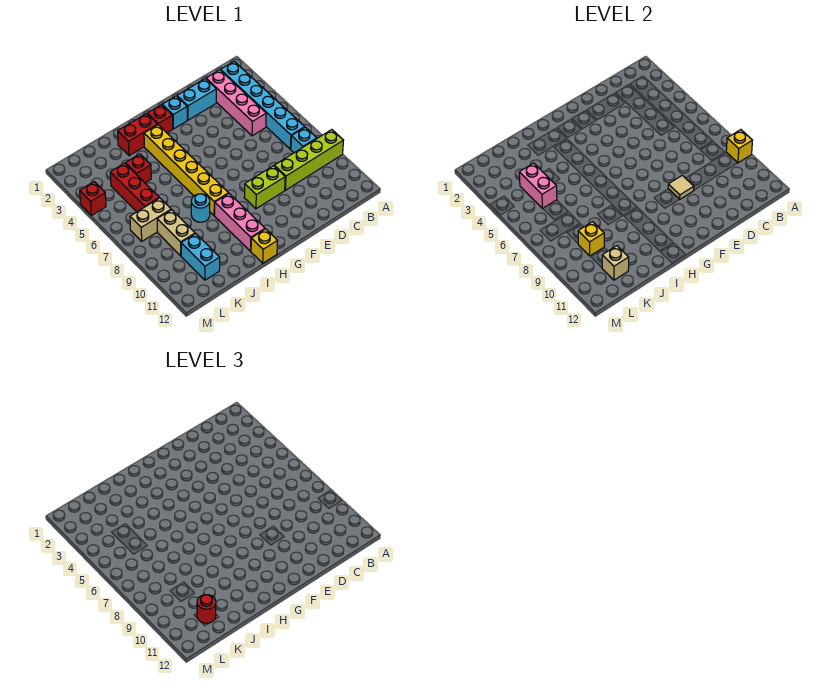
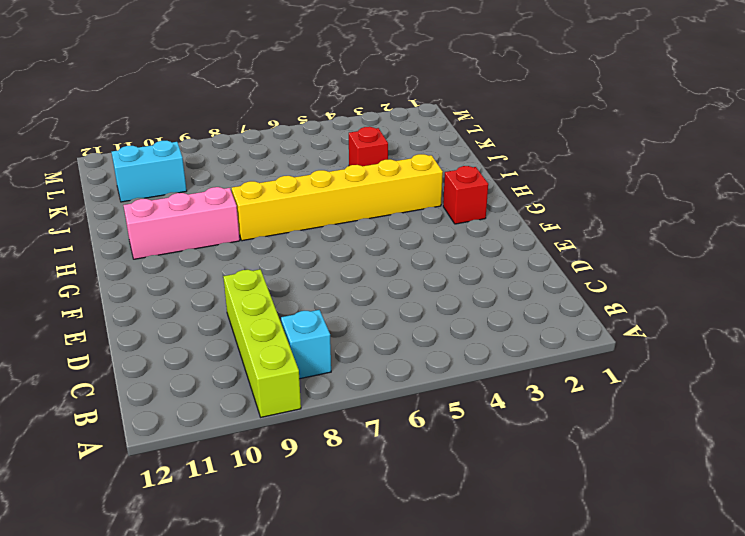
none -> cyan brick B2:B7 level 1
none -> pink brick C2:C5 level 1
none -> cyan brick D2:E2 level 1

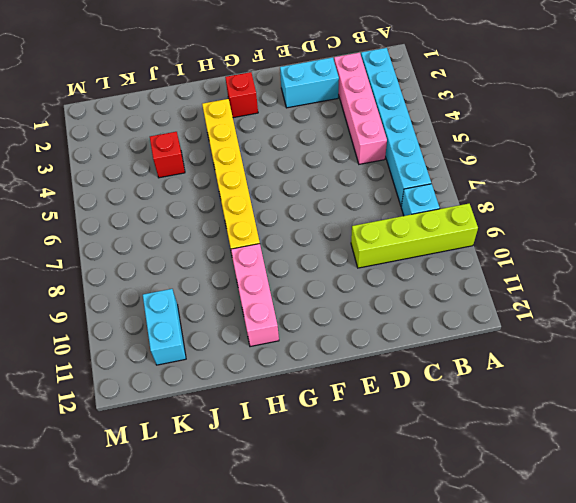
none -> lime brick E9:F9 level 1
none -> cyan brick F2 level 1
none -> red brick H2:I2 level 1

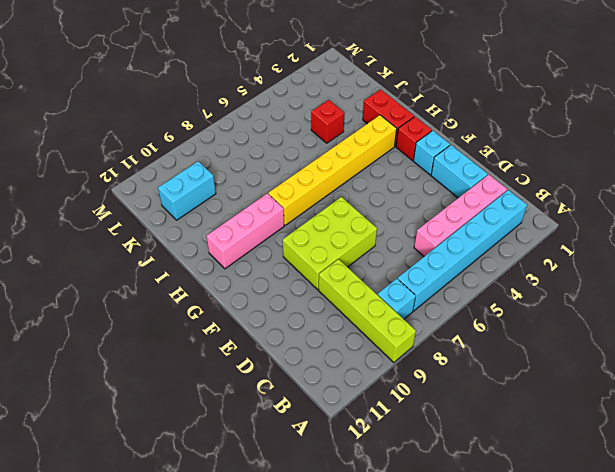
lime brick E7:F9 level 1 -> lime brick E9:F9 level 1
none -> yellow brick H12 level 1
none -> cyan round brick I8 level 1
none -> red brick K4:K6 level 1

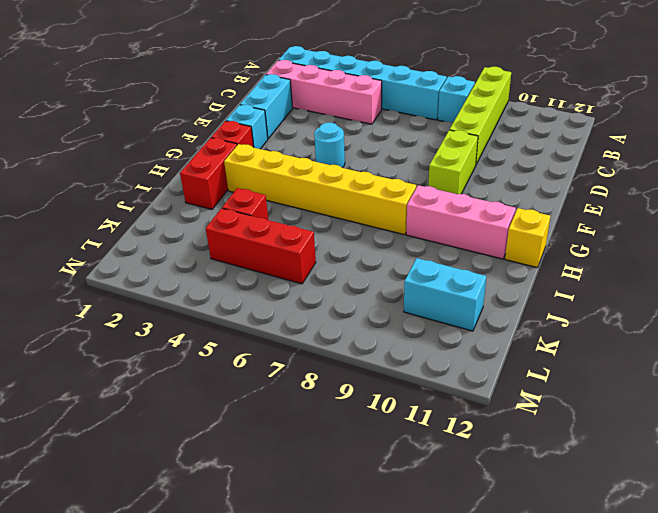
cyan round brick F5 level 1 -> cyan round brick I8 level 1
none -> tan brick K7:L7 level 1
none -> tan brick K8:K9 level 1
none -> red brick M4 level 1

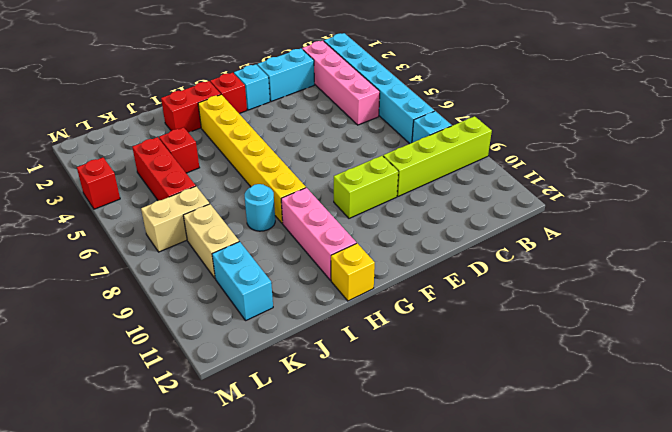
none -> yellow brick A9 level 2
none -> tan tile E9 level 2
none -> pink brick K4:K5 level 2

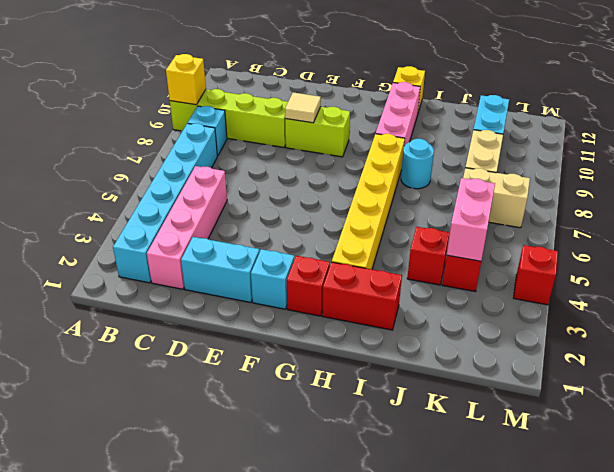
none -> yellow brick K9 level 2
none -> tan brick K11 level 2
none -> red round brick K11 level 3

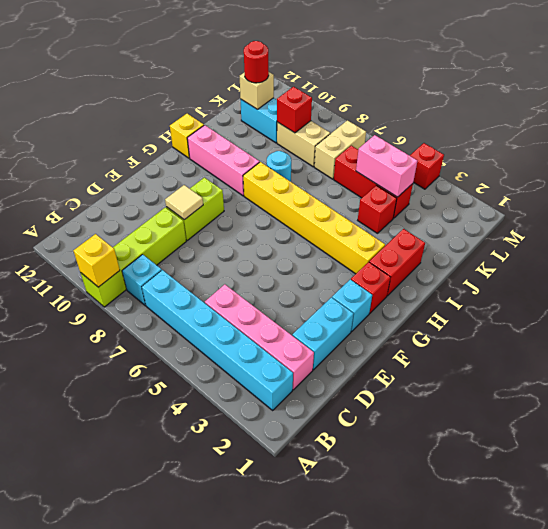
red brick K9 level 2 -> yellow brick K9 level 2

